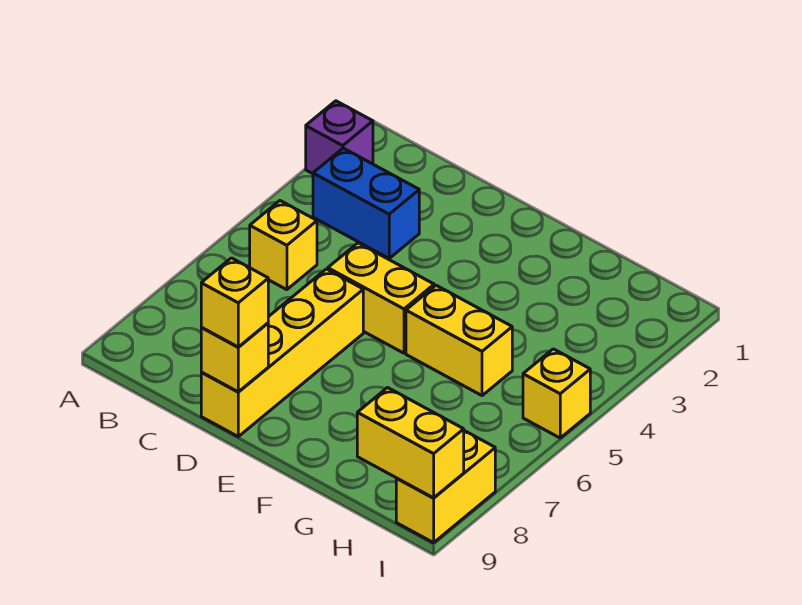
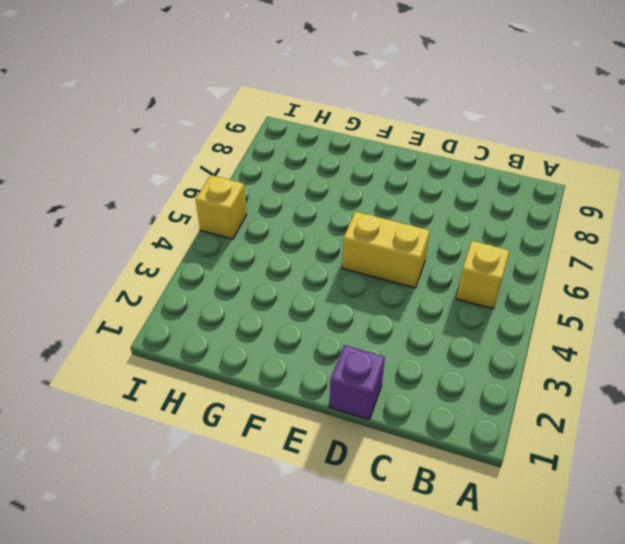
purple brick D1 level 1 -> purple brick A2 level 1
none -> blue brick B3:C3 level 1
none -> yellow brick D6:D9 level 1

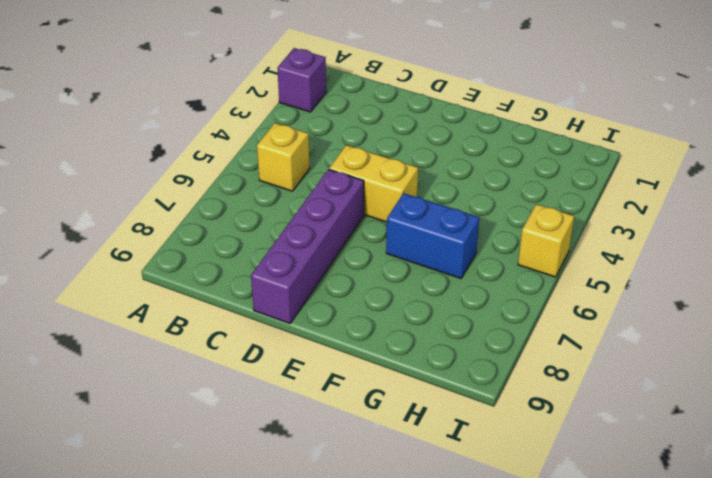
purple brick D6:D9 level 1 -> yellow brick D6:D9 level 1
blue brick F6:G6 level 1 -> blue brick B3:C3 level 1
none -> yellow brick F5:G5 level 1
none -> yellow brick I8:I9 level 1

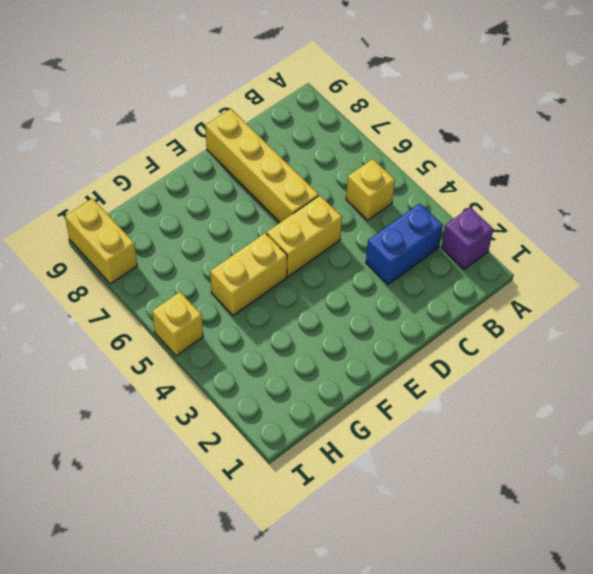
none -> yellow brick D9 level 2
none -> yellow brick H9:I9 level 2

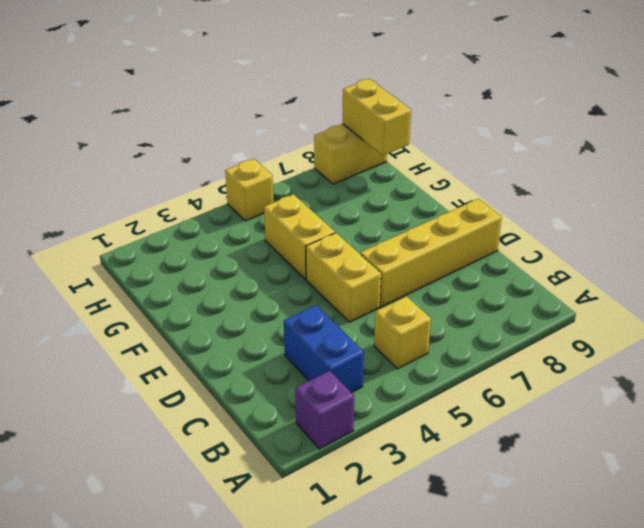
none -> yellow brick D9 level 2
none -> yellow brick D9 level 3

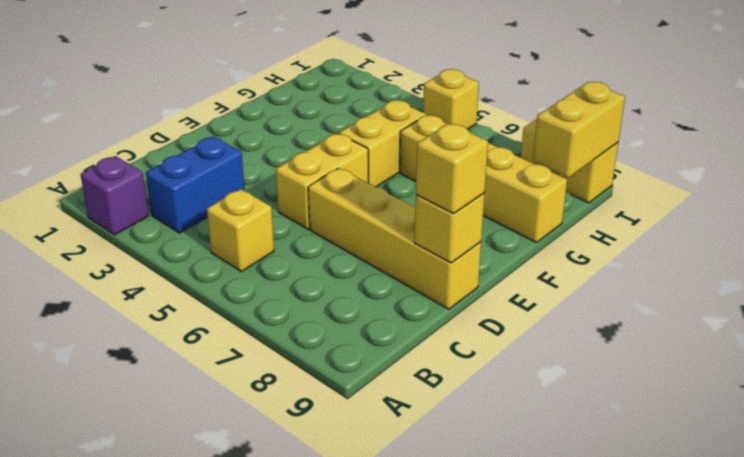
yellow brick G6:G9 level 1 -> none

